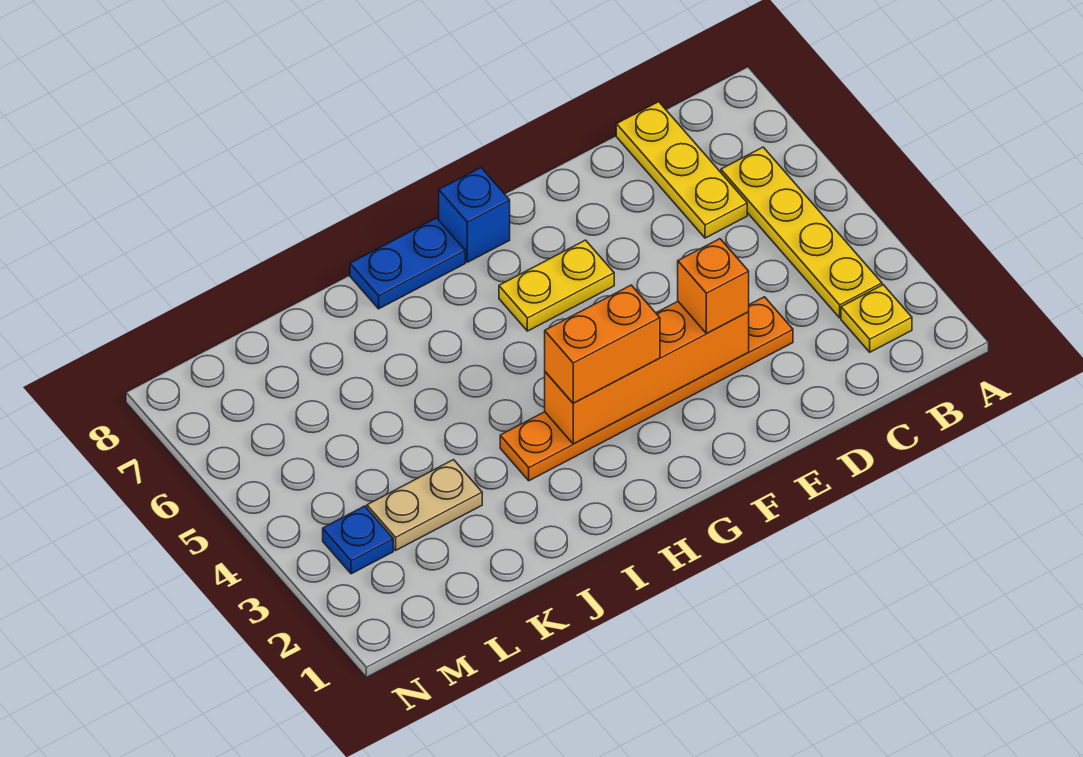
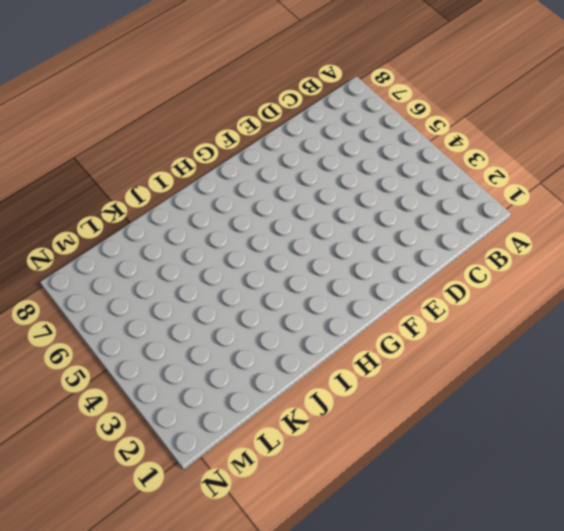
none -> yellow plate B2 level 1
none -> yellow plate B3:B6 level 1
none -> yellow plate C6:C8 level 1

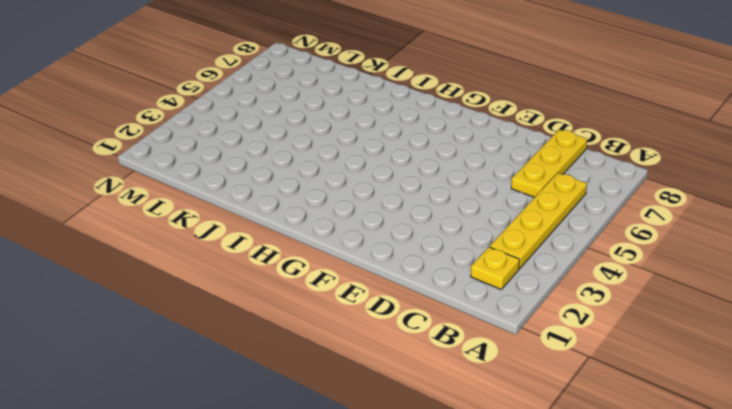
none -> orange plate D3:I3 level 1
none -> yellow plate F6:G6 level 1
none -> blue brick G8 level 1

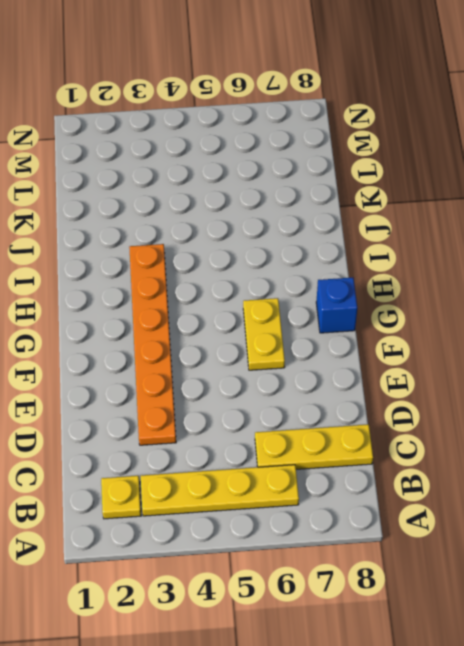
none -> blue plate H8:I8 level 1
none -> tan plate K3:L3 level 1
none -> blue plate M3 level 1

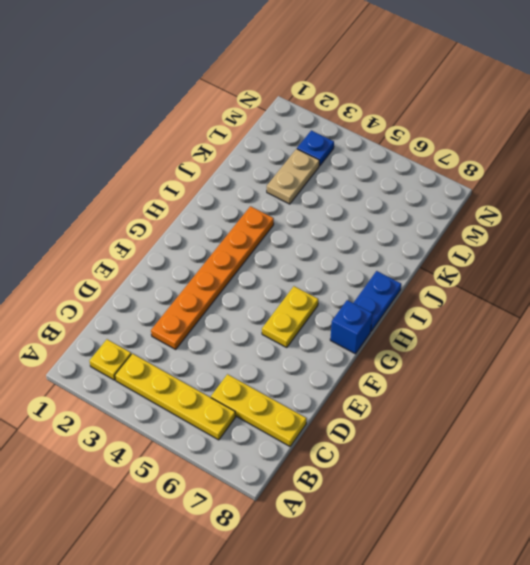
none -> orange brick E3:H3 level 2
none -> orange brick E3 level 3
none -> orange brick G3:H3 level 3

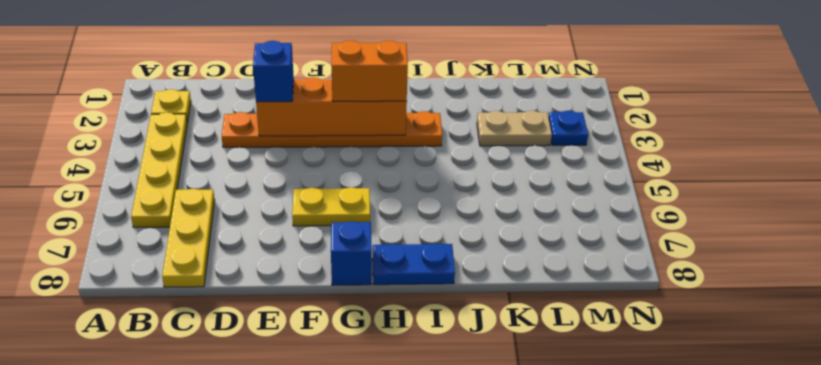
blue brick E3 level 3 -> orange brick E3 level 3

